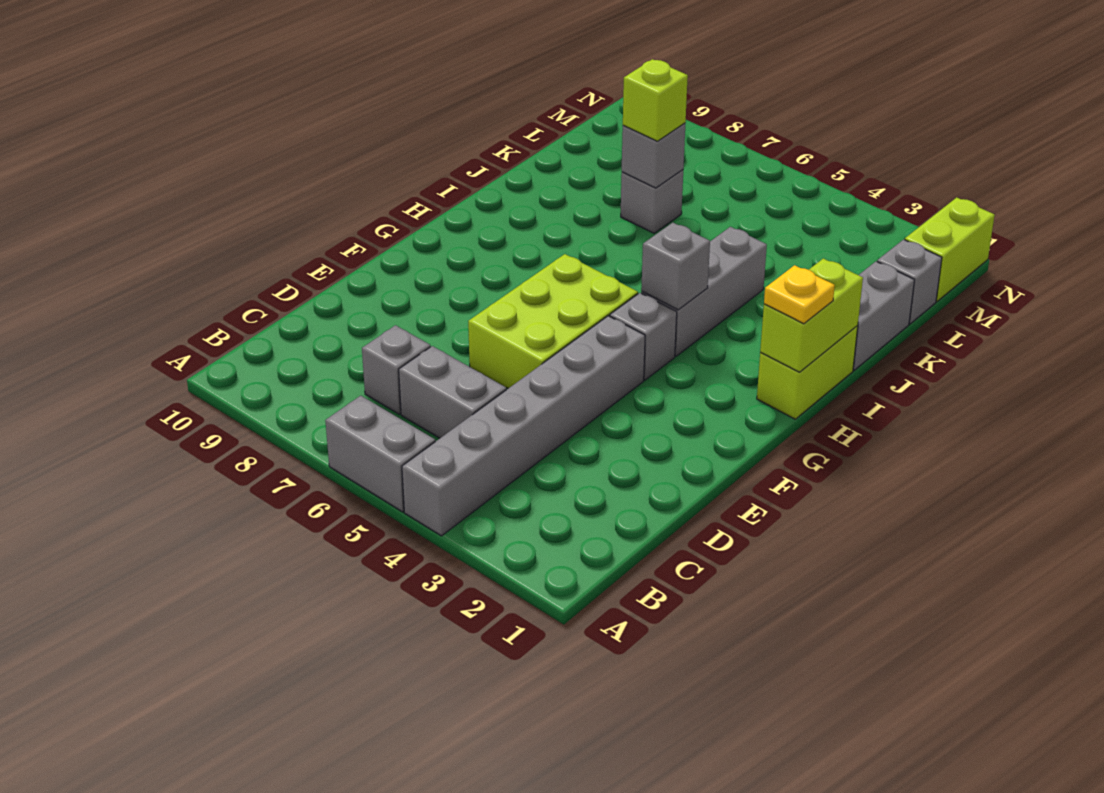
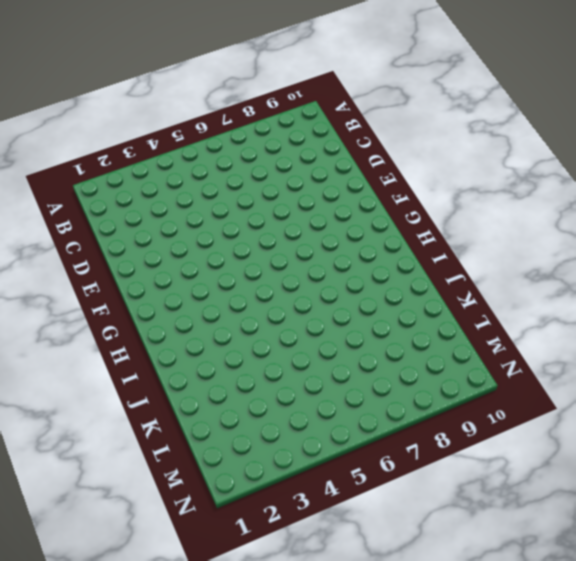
none -> grey brick A4:F4 level 1
none -> grey brick A5:A6 level 1
none -> grey brick C5:C6 level 1

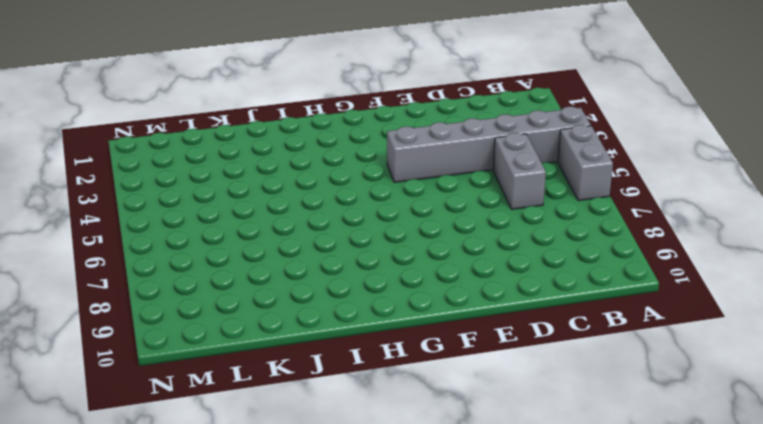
none -> grey brick C7 level 1
none -> lime brick E5:G6 level 1
none -> grey brick G4 level 1

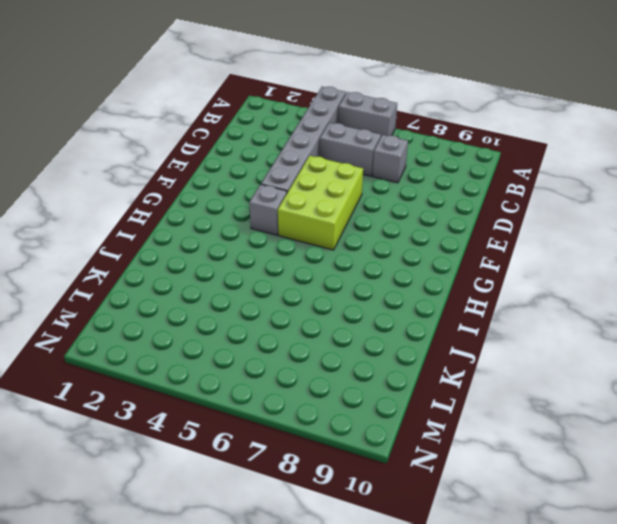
none -> lime brick H1:I1 level 1
none -> grey brick H4:J4 level 1
none -> grey brick J1:K1 level 1

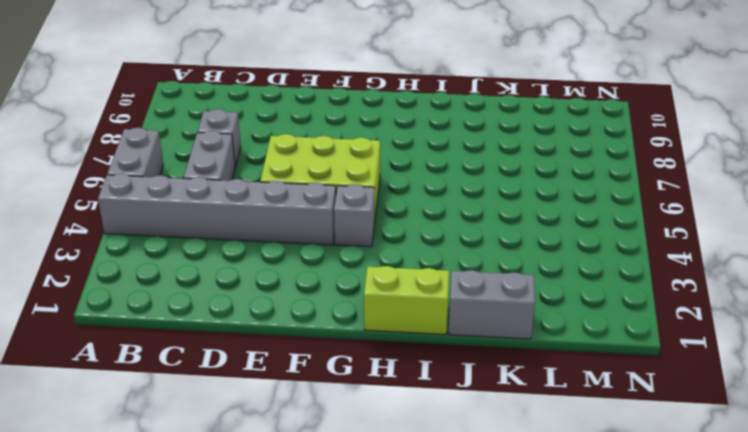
none -> grey brick H4:J4 level 1
none -> grey brick K7 level 1
none -> grey brick L1 level 1

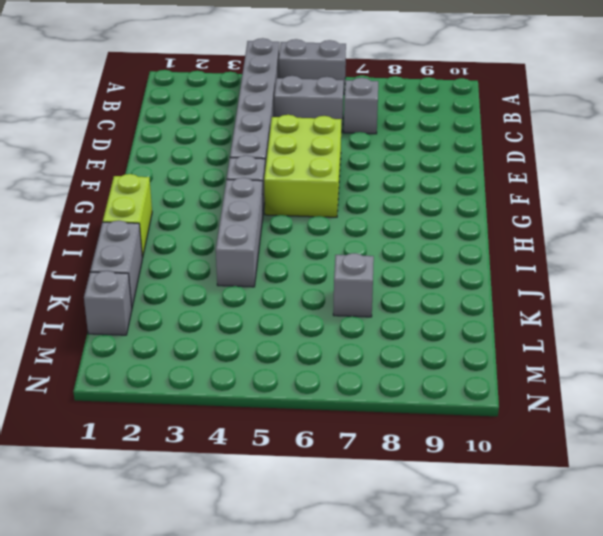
none -> lime brick M1:N1 level 1
none -> lime brick H1:I1 level 2
none -> grey brick H4 level 2

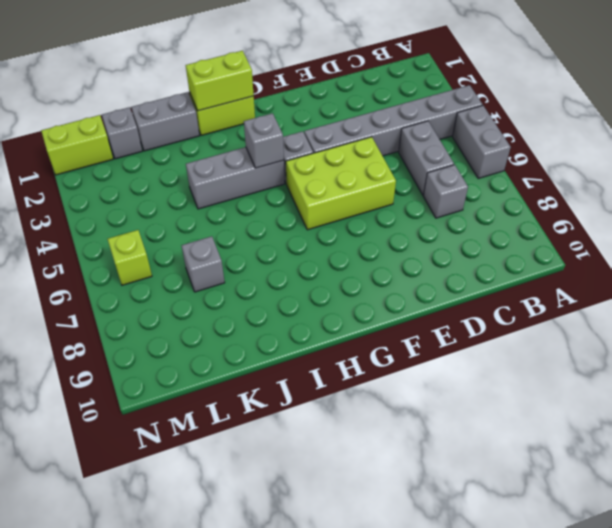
lime brick M6 level 1 -> lime brick K7 level 3
none -> grey brick K7 level 2
none -> yellow plate H1 level 3

